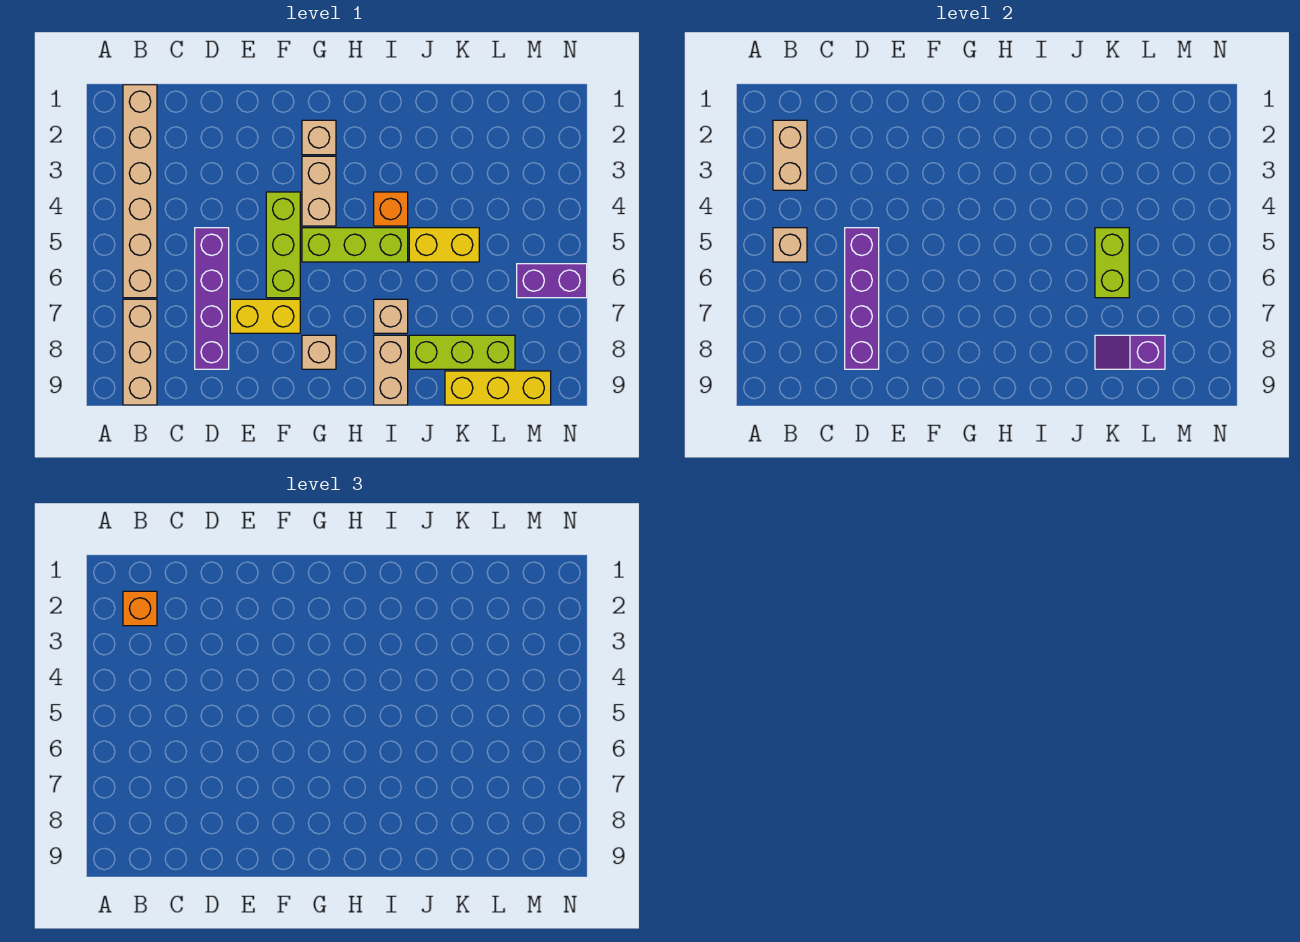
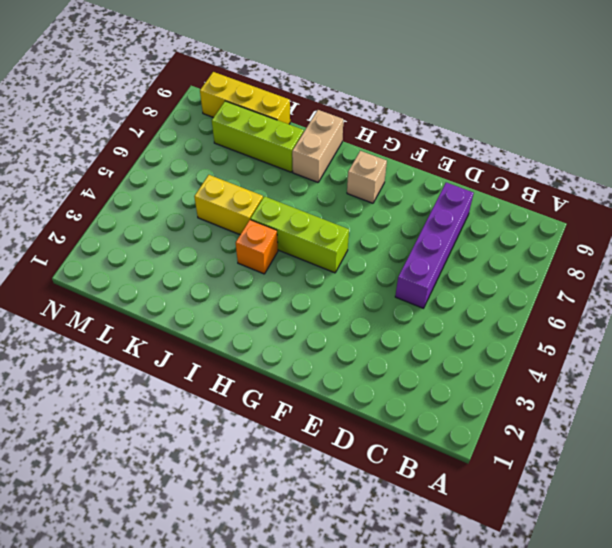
none -> tan brick B1:B6 level 1
none -> tan brick B7:B9 level 1
none -> yellow brick E7:F7 level 1

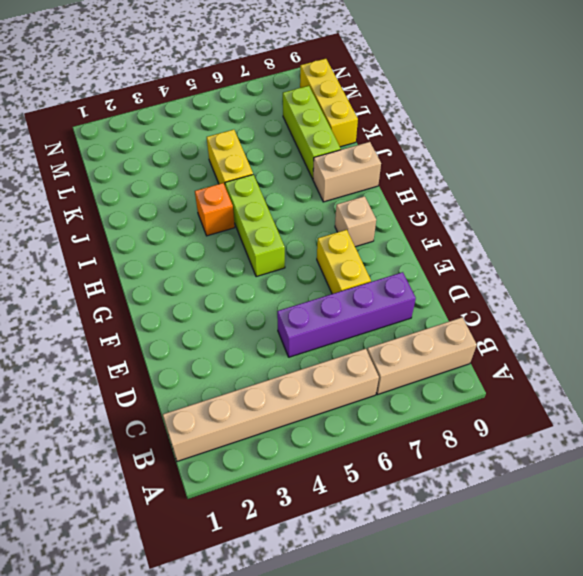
none -> lime brick F4:F6 level 1
none -> tan brick G2 level 1
none -> tan brick G3:G4 level 1

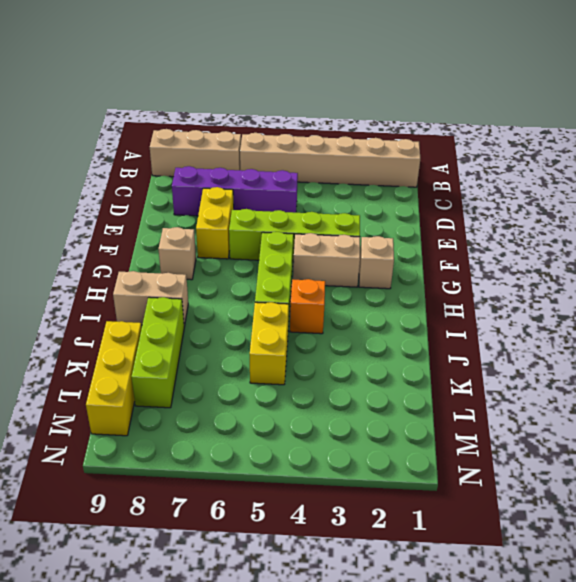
lime brick F3:F6 level 1 -> lime brick F4:F6 level 1
none -> tan brick I7 level 1
none -> purple brick M6:N6 level 1
none -> tan brick B2:B3 level 2

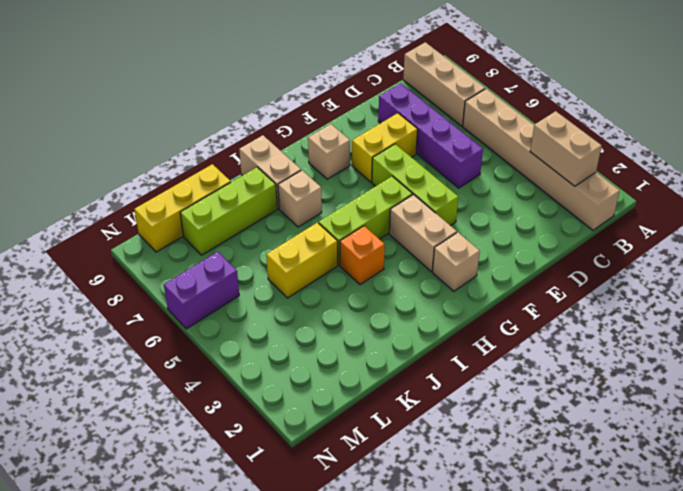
none -> tan brick B5 level 2
none -> purple brick D5:D8 level 2
none -> lime brick K5:K6 level 2

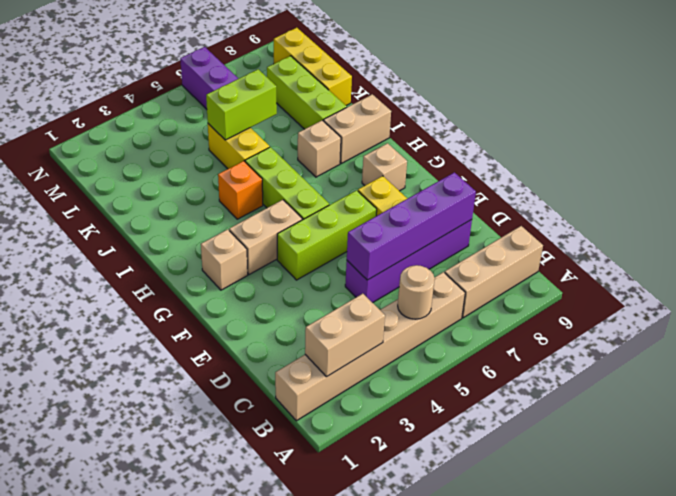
tan round brick B5 level 2 -> tan brick B5 level 2
none -> purple slope K8:L8 level 2 top L
none -> orange brick B2 level 3

